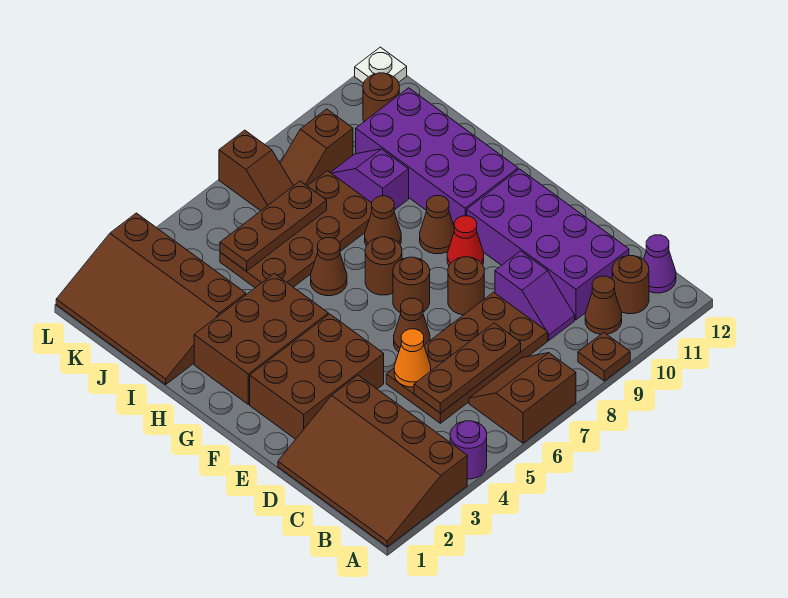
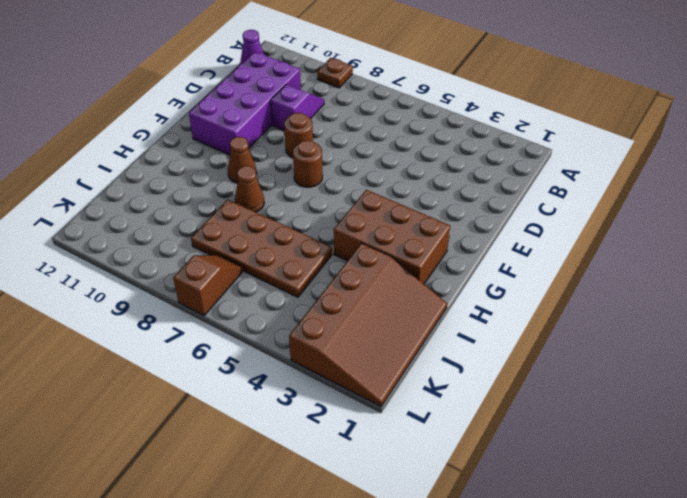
none -> brown slope A1:D3 level 1 top 3
none -> purple round brick A4 level 1
none -> brown slope A6:B7 level 1 top A
none -> brown cone B10 level 1

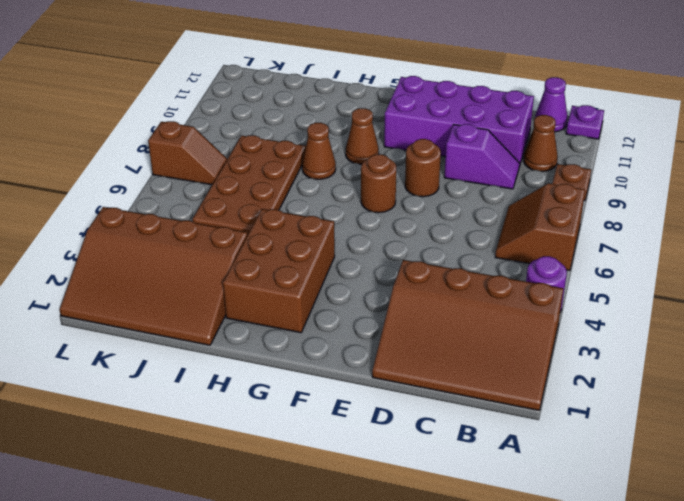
purple plate A12 level 1 -> none
none -> brown round brick B11 level 1
none -> brown plate C5:D8 level 1
none -> brown brick E2:F4 level 1
none -> brown cone E6 level 1

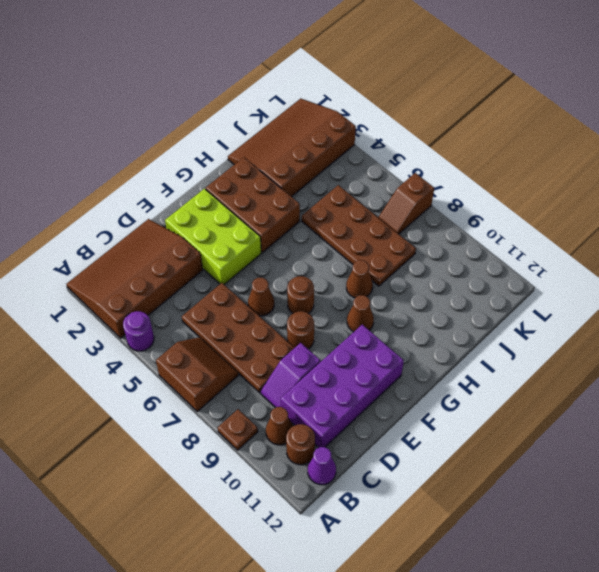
lime brick E2:F4 level 1 -> brown brick E2:F4 level 1
none -> red cone F9 level 1
none -> brown round brick G7 level 1
none -> purple brick G10:J11 level 1
none -> brown cone H6 level 1

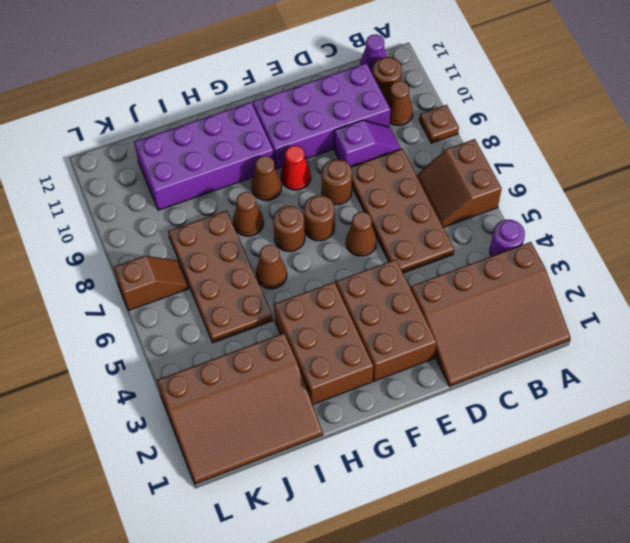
none -> purple slope I9:J9 level 1 top I
none -> brown slope K8:K9 level 1 top 9
none -> brown round brick K11 level 1
none -> white plate L12 level 1

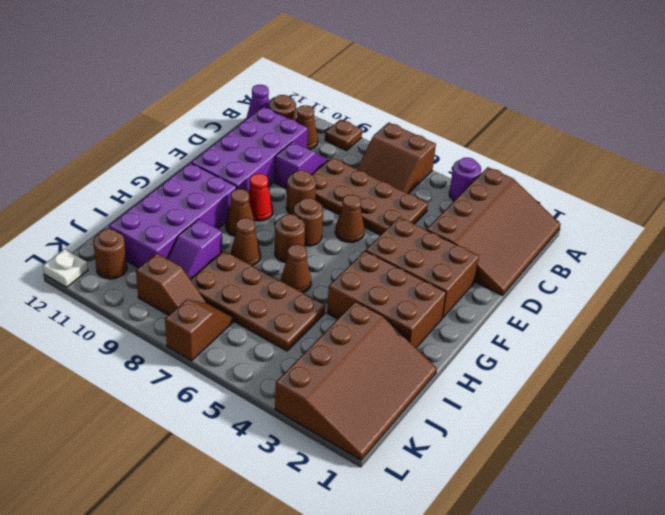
none -> brown plate C5:C7 level 2
none -> orange cone D5 level 2
none -> brown plate J5:J7 level 2

